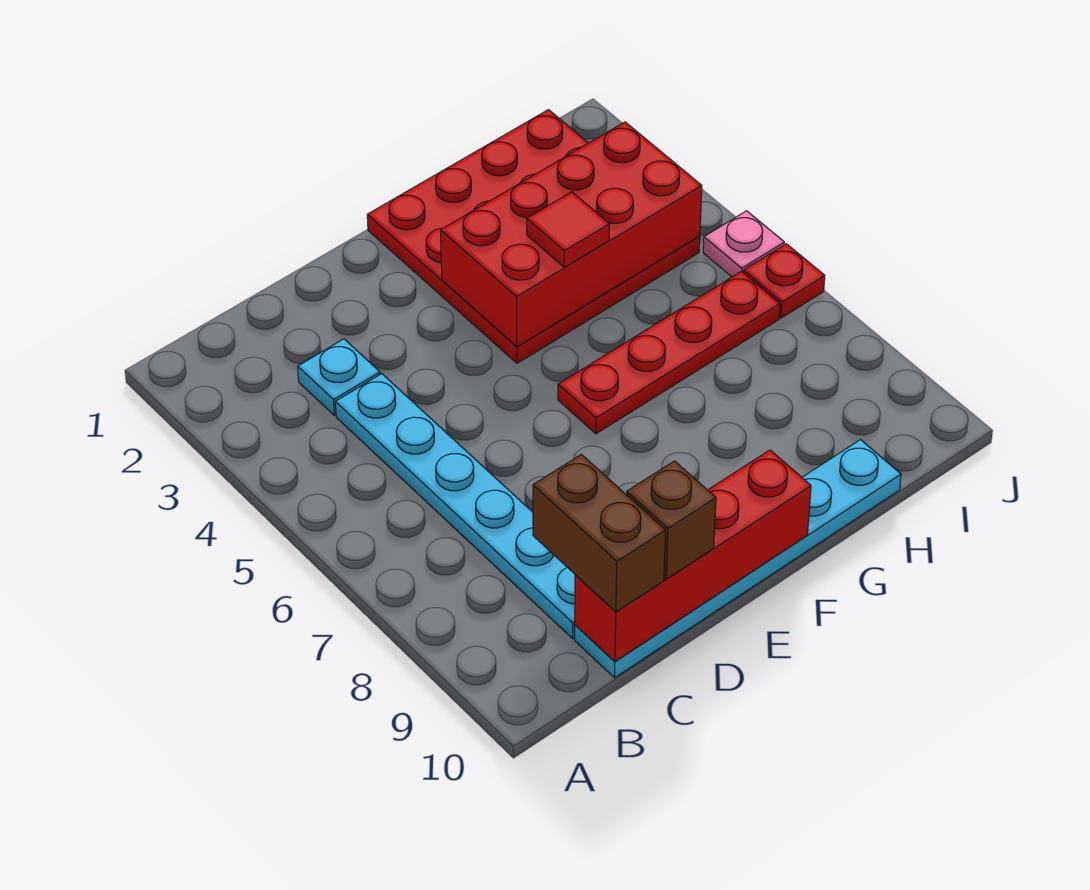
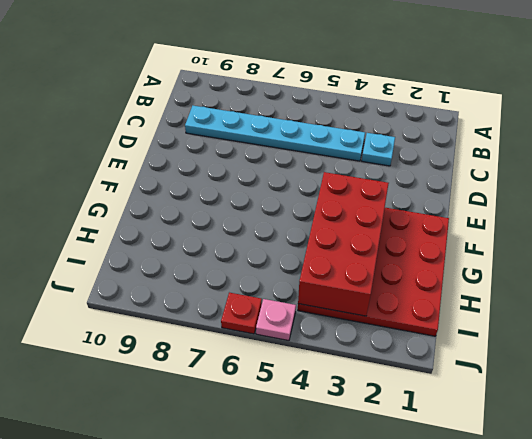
none -> cyan plate C10:H10 level 1
none -> red plate F6:I6 level 1
none -> red brick C10:F10 level 2

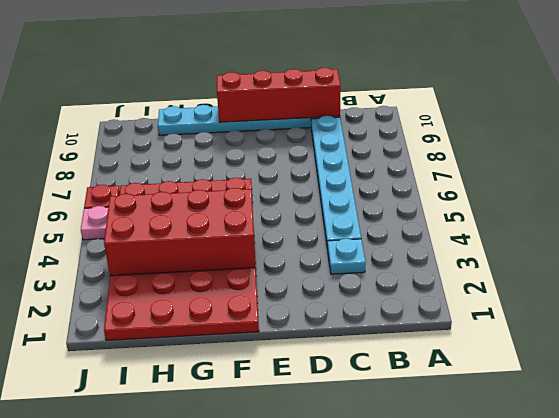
none -> brown brick C9:C10 level 3
none -> brown brick D10 level 3
none -> red tile G4 level 3

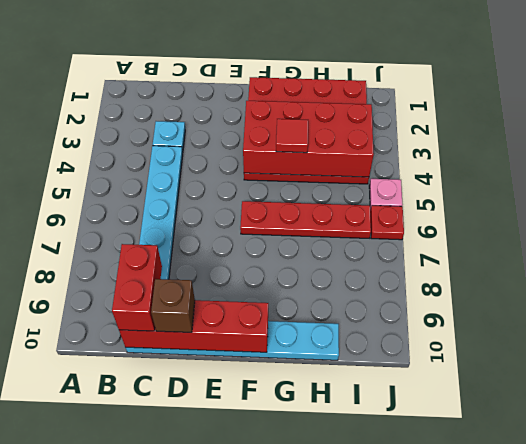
red brick C9:C10 level 3 -> brown brick C9:C10 level 3

